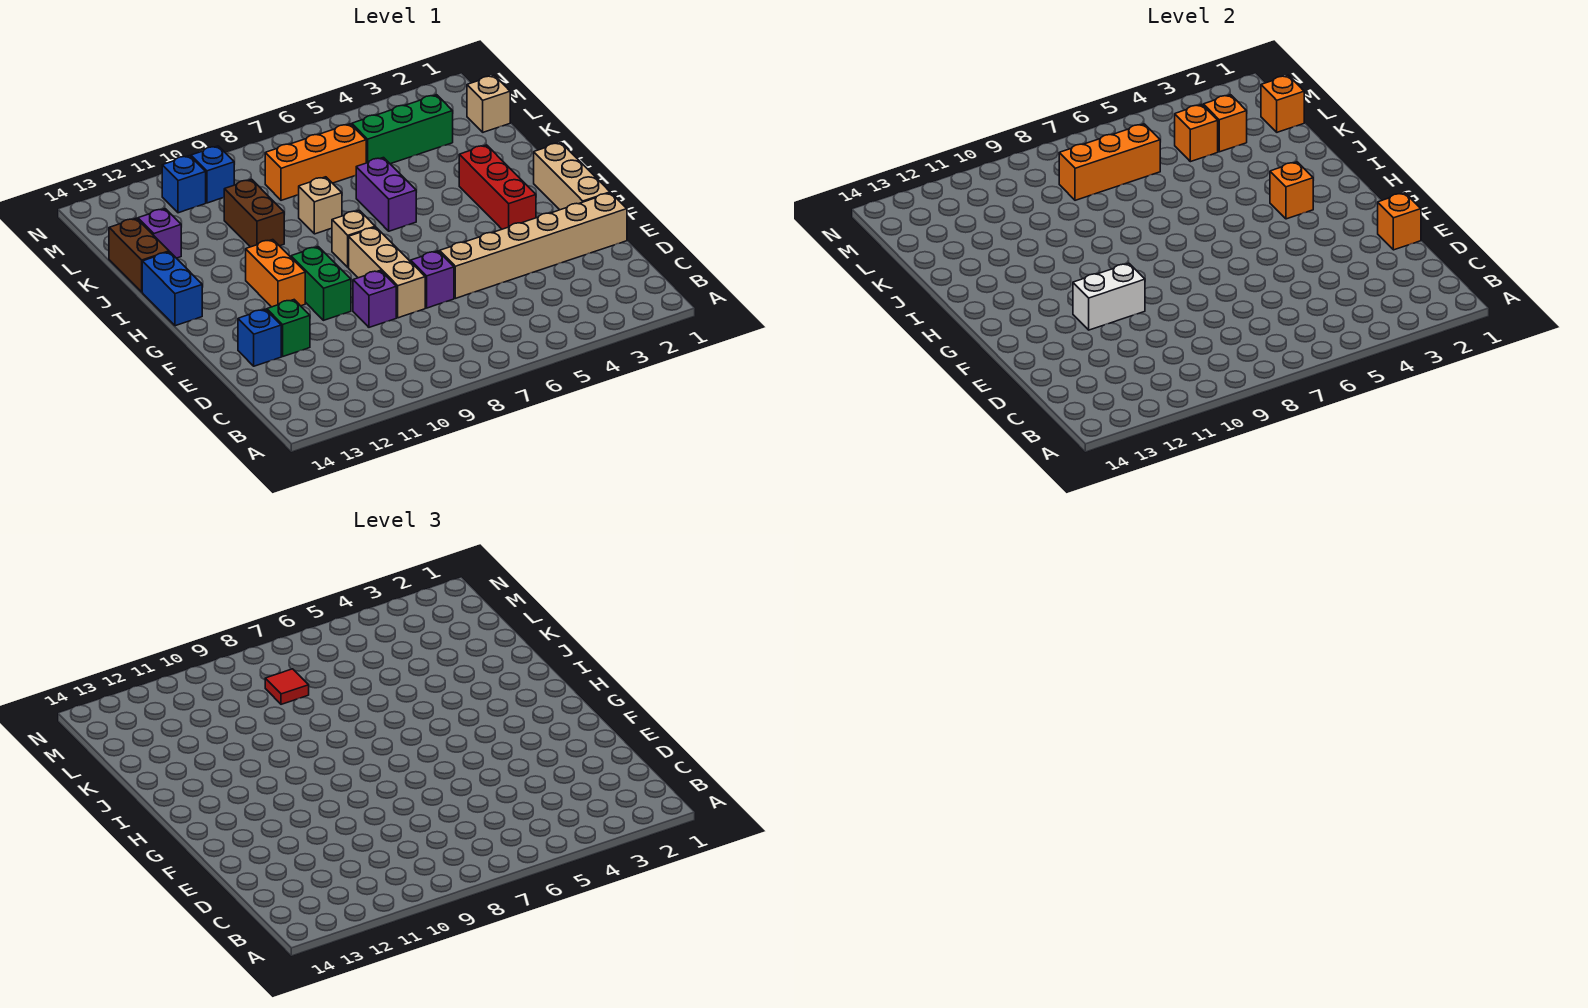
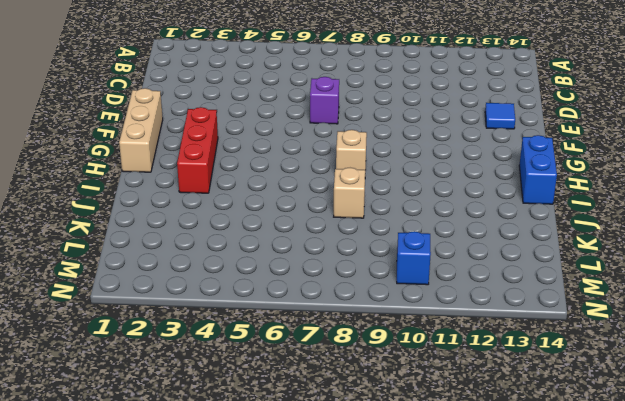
blue tile E13 level 1 -> blue brick E13 level 1
none -> tan brick E1:E6 level 1
none -> tan brick E8:G8 level 1
none -> purple brick E9 level 1
none -> green brick E12 level 1

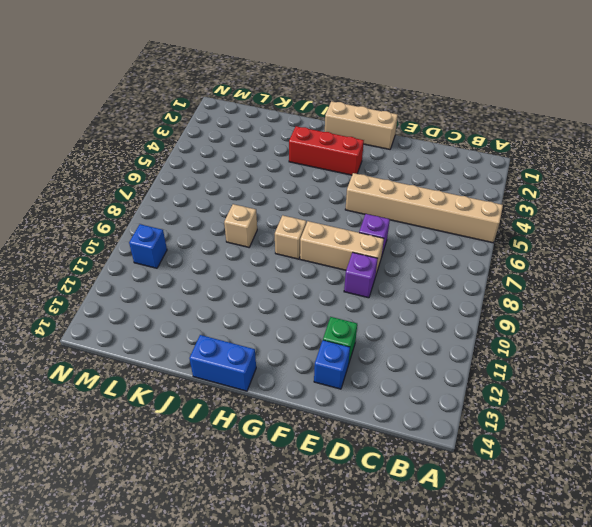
tan brick A5:F5 level 1 -> tan brick E1:E6 level 1
none -> green brick F10:G10 level 1
none -> orange brick G11:H11 level 1
none -> purple brick I6:J6 level 1
none -> brown brick J10:K10 level 1

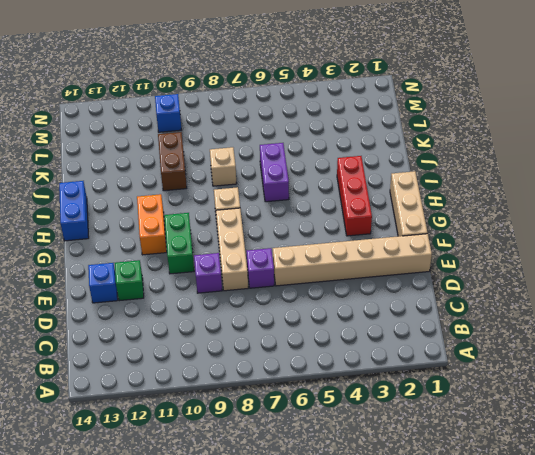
none -> brown brick J14:K14 level 1
none -> purple brick K13 level 1
none -> tan brick L1 level 1
none -> green brick L3:L5 level 1

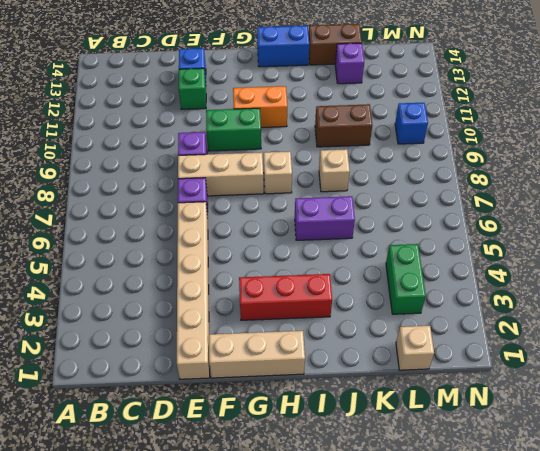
green brick L3:L4 level 1 -> green brick L3:L5 level 1
none -> orange brick L6:L8 level 1
none -> blue brick M11 level 1
none -> orange brick E1 level 2
none -> white brick F10:F11 level 2

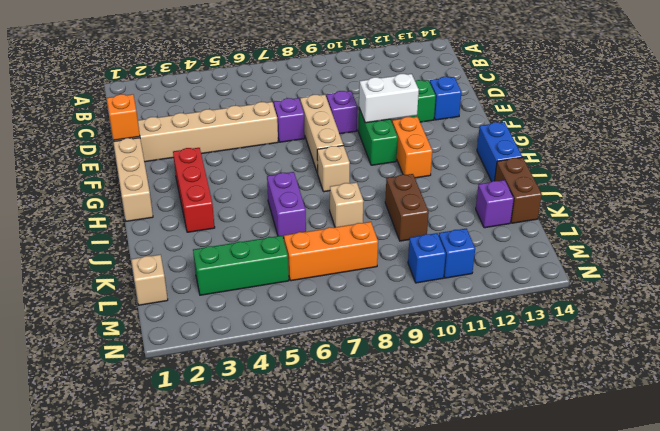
none -> orange brick H3 level 2
none -> orange brick L1 level 2
none -> orange brick L3 level 2
none -> orange brick L4 level 2

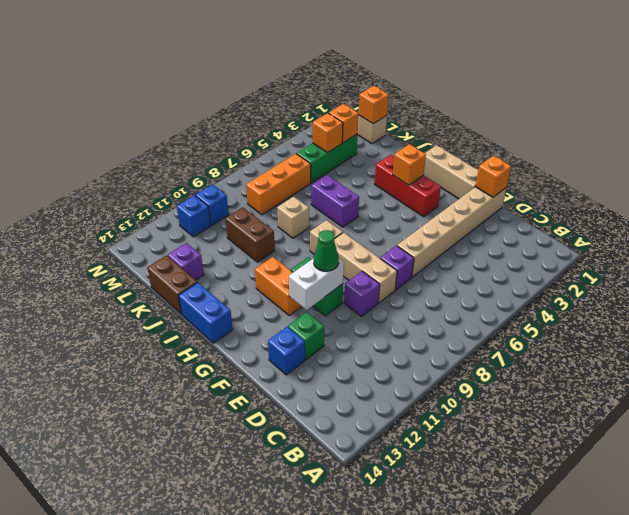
green cone F10 level 3 -> none
none -> orange brick L6:L8 level 2
none -> red tile L8 level 3

